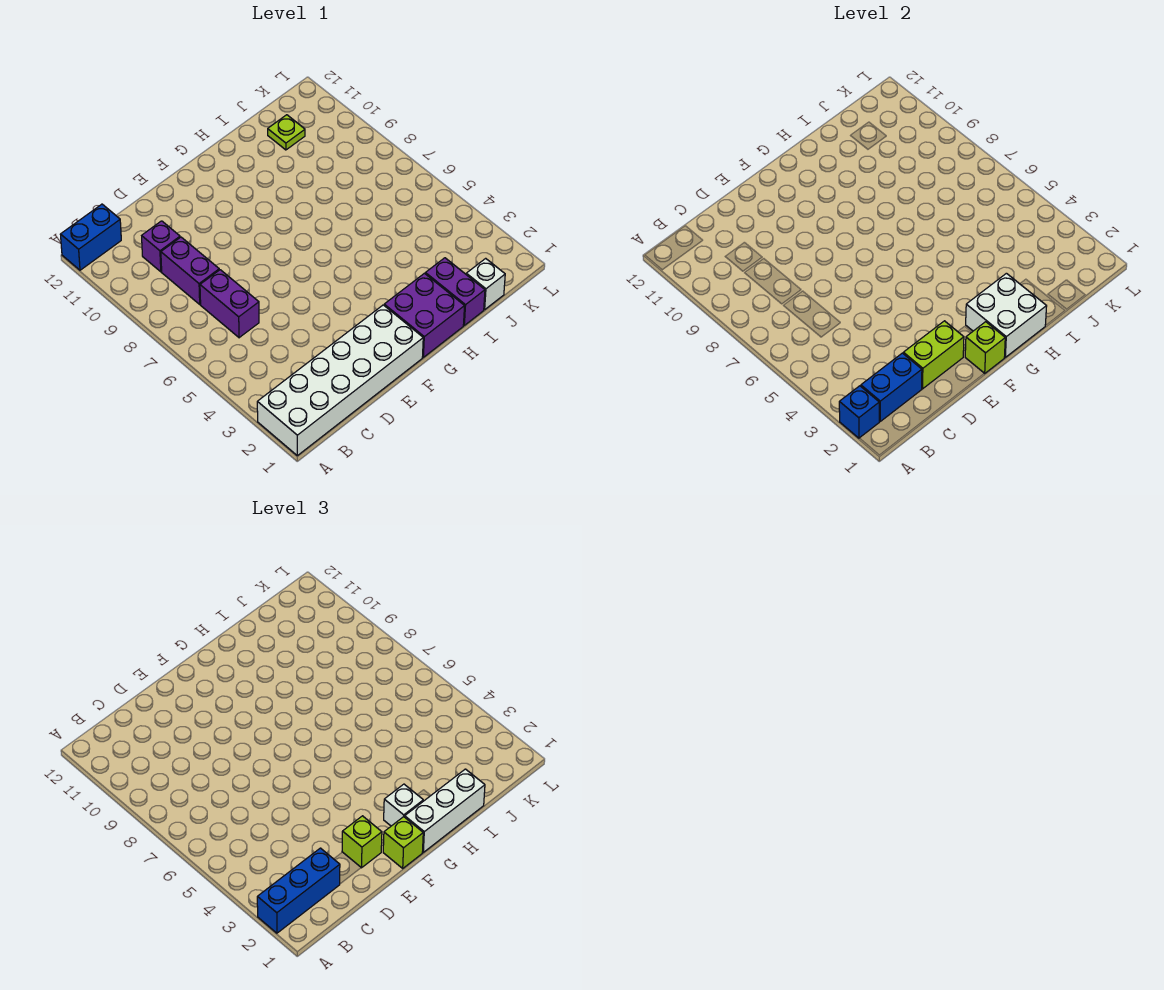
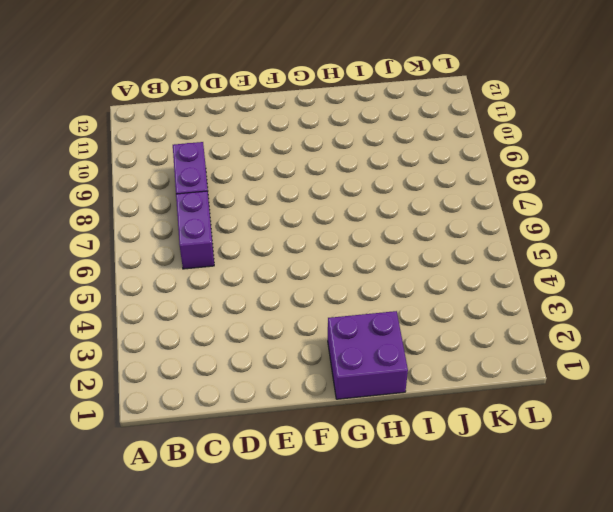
none -> white brick A1:F2 level 1
none -> blue brick A12:B12 level 1
none -> purple brick C10 level 1

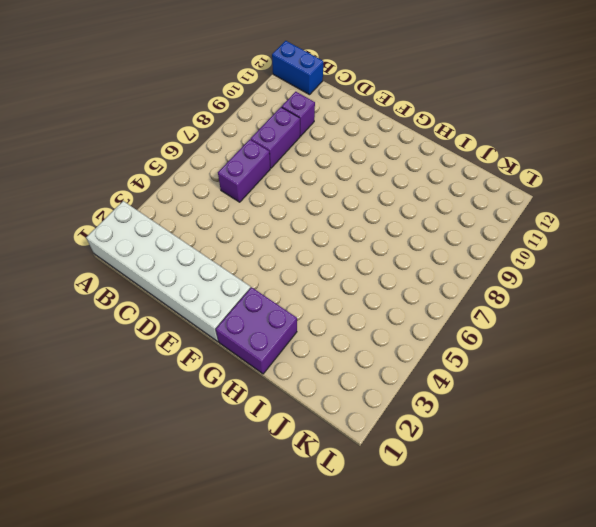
none -> purple brick I1:I2 level 1
none -> white brick J1 level 1
none -> lime plate J11 level 1

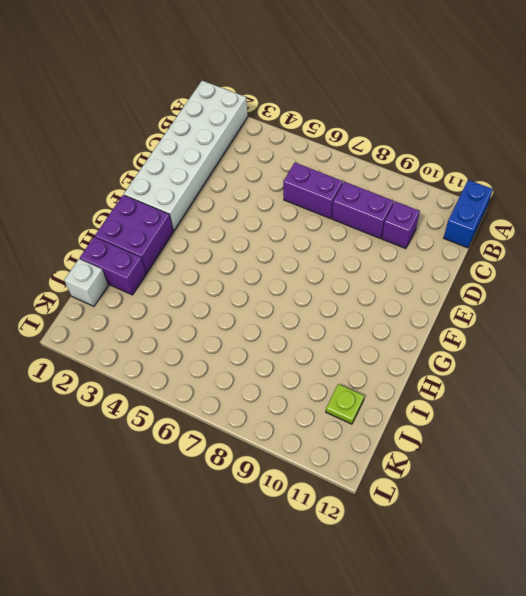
none -> blue brick A2 level 2
none -> blue brick B2:C2 level 2
none -> lime brick D2:E2 level 2

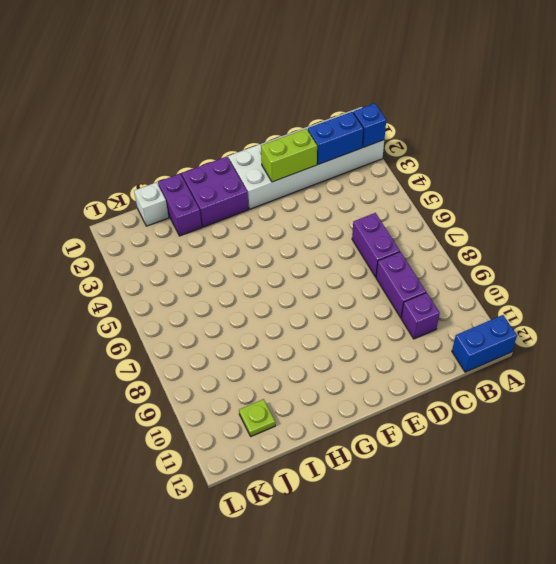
none -> lime brick F1 level 2
none -> white brick G1:H2 level 2
none -> blue brick A2:C2 level 3

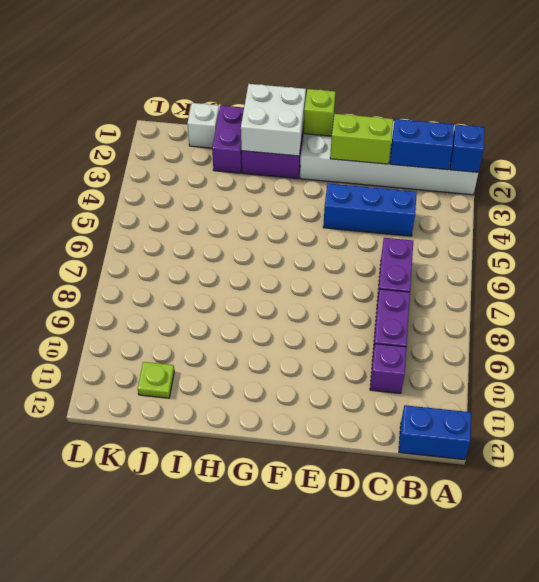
blue brick C4:E4 level 1 -> blue brick A2:C2 level 3
none -> lime brick E2 level 3
none -> lime brick F1 level 3
none -> white brick G1:I1 level 3

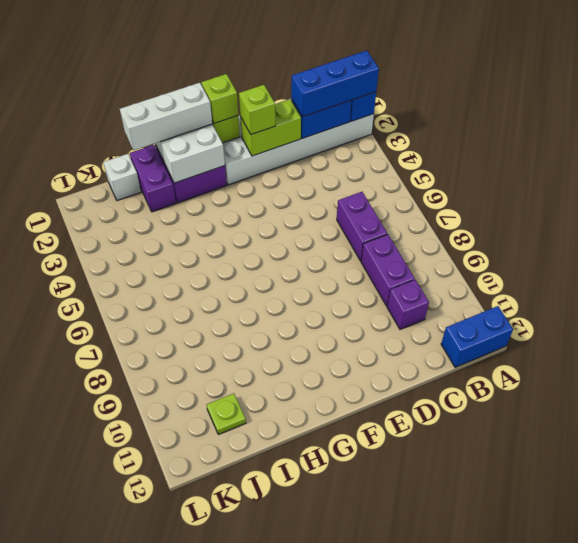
none -> white brick G2 level 3

